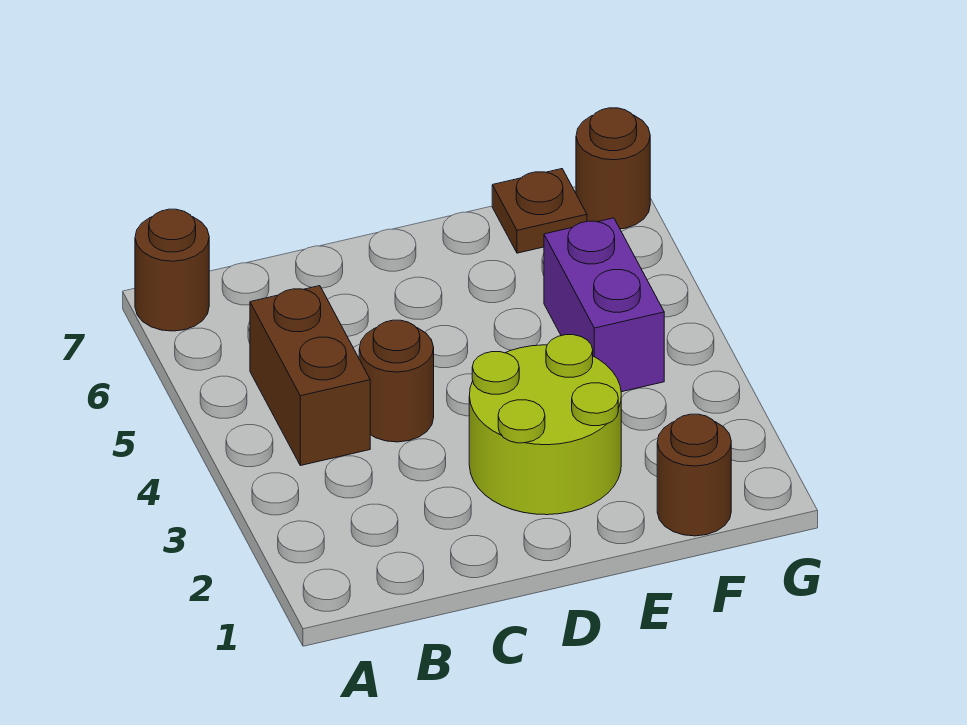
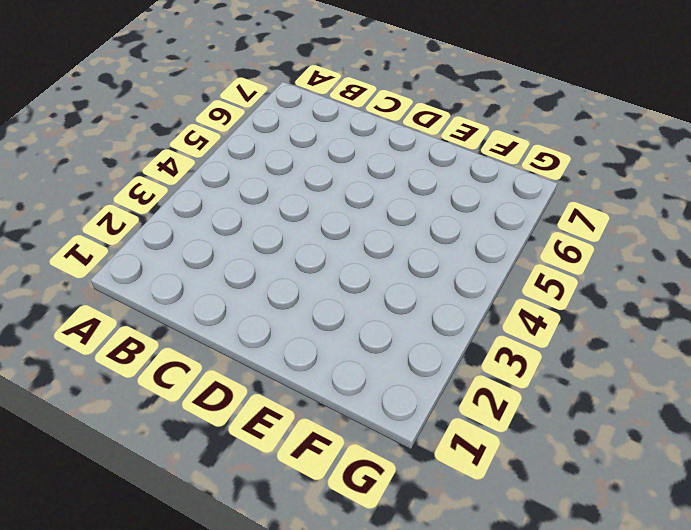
none -> brown round brick A7 level 1
none -> brown brick B4:B5 level 1

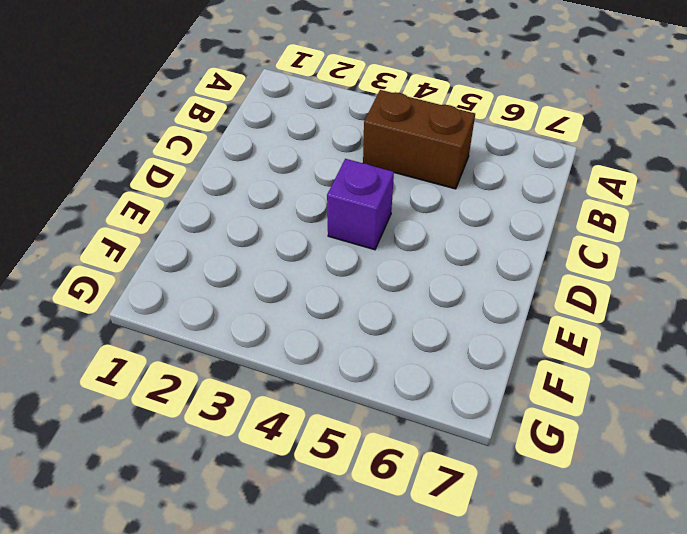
purple brick D4 level 1 -> none
none -> brown round brick A7 level 1
none -> brown round brick C4 level 1

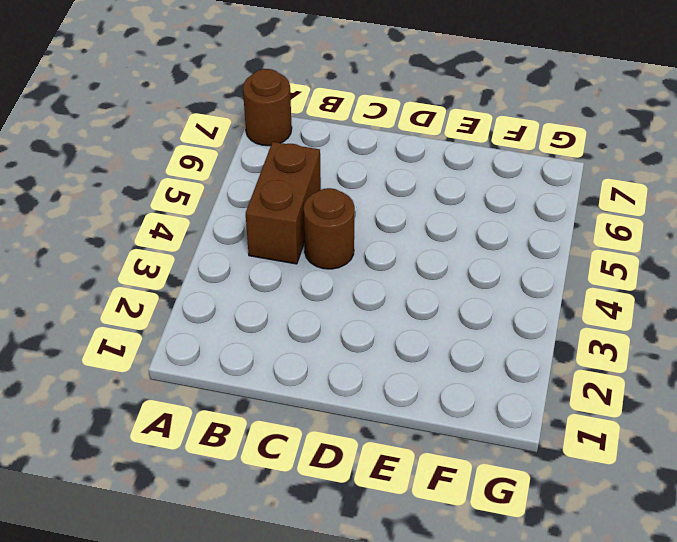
none -> lime round brick D2:E3 level 1
none -> brown round brick F1 level 1

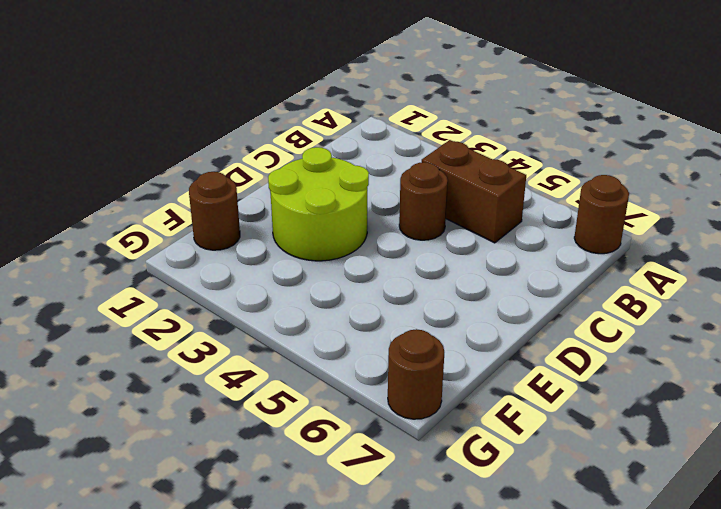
none -> purple brick F4:F5 level 1
none -> brown plate F7 level 1

